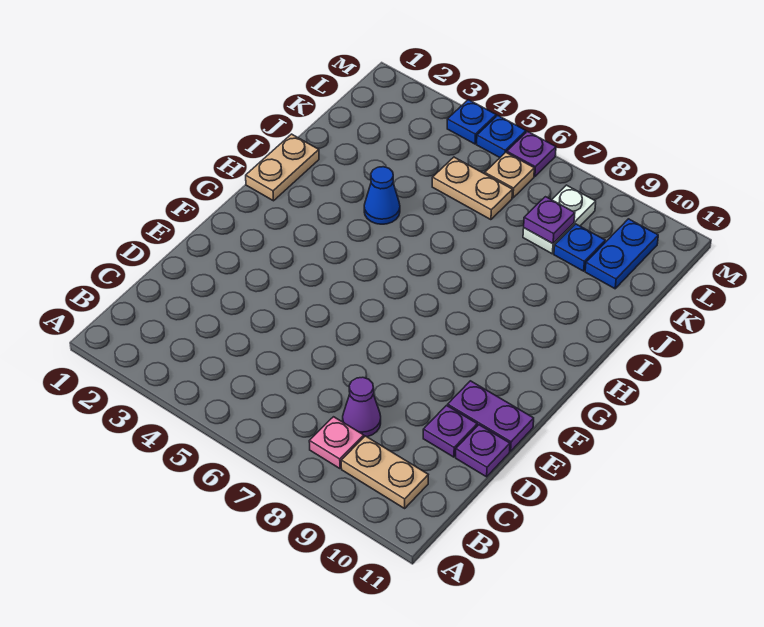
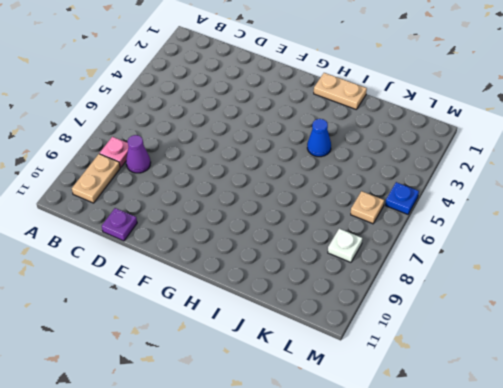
white plate L8 level 1 -> white plate K8:L8 level 1
none -> purple plate D10 level 1
none -> purple plate E10:E11 level 1
none -> tan plate K5:K6 level 1

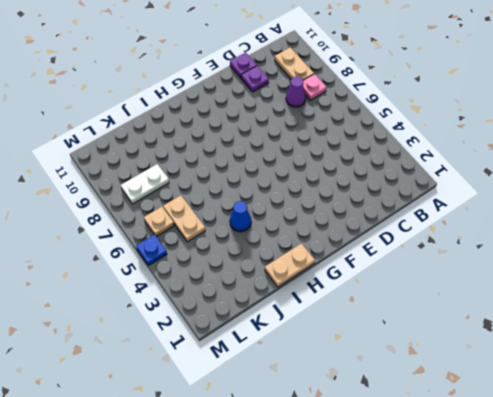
none -> purple plate E10:E11 level 1
none -> blue plate K9 level 1
none -> blue plate K10:L10 level 1

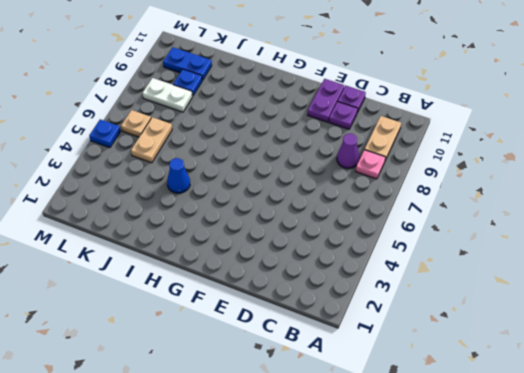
none -> tan plate H1:I1 level 1
none -> blue plate M4 level 1
none -> purple plate M6 level 1

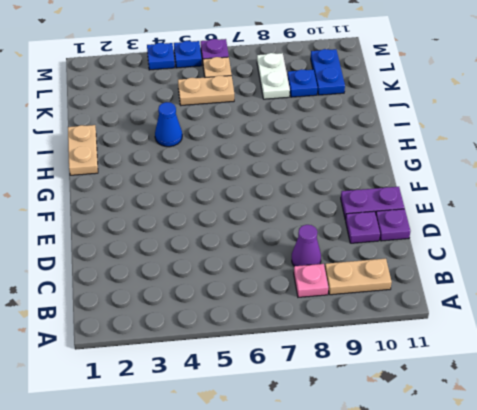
none -> purple plate K8 level 2

